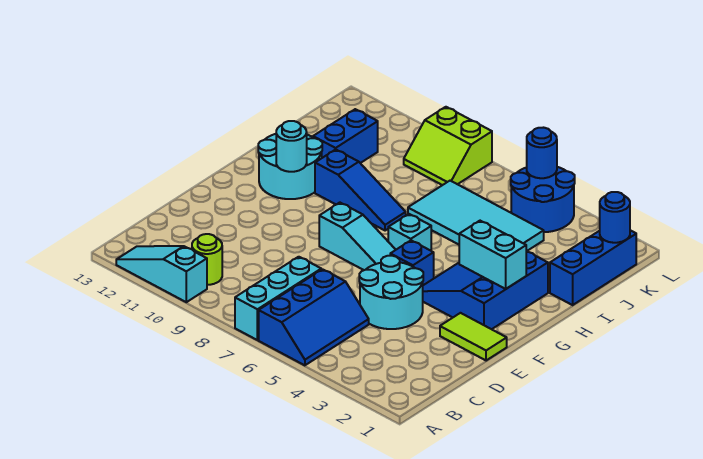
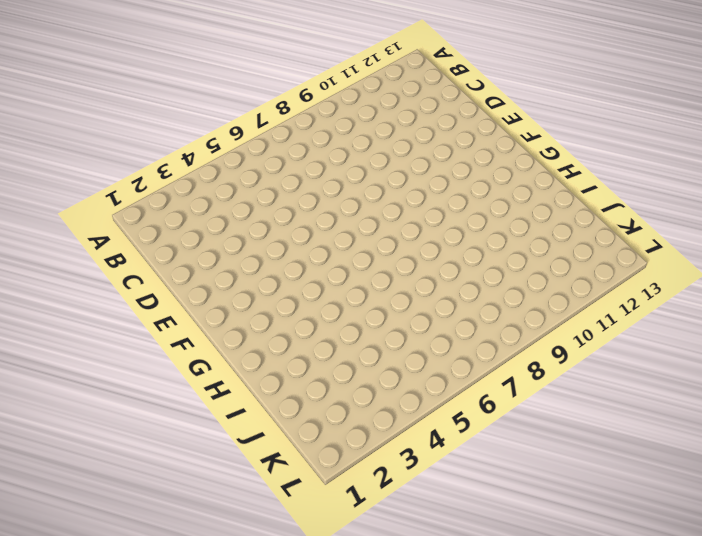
none -> blue slope A5:C6 level 1 top 6
none -> cyan brick A7:C7 level 1
none -> cyan slope A10:A12 level 1 top 10

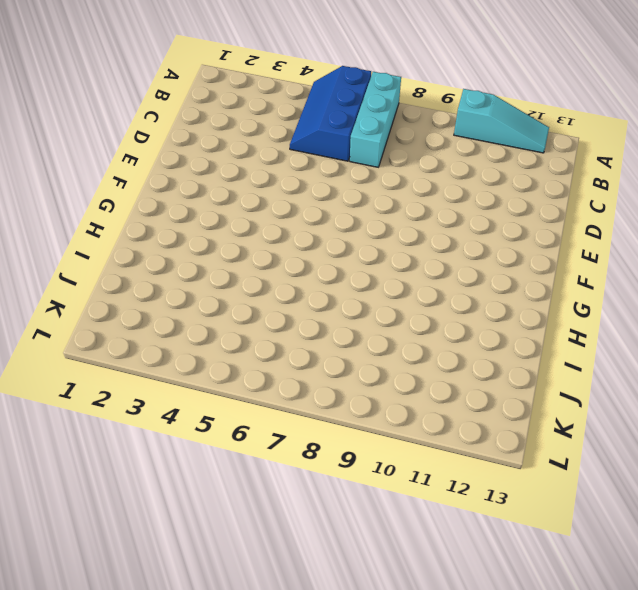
none -> lime round brick B10 level 1
none -> cyan round brick D4:E5 level 1
none -> lime tile E1:E2 level 1

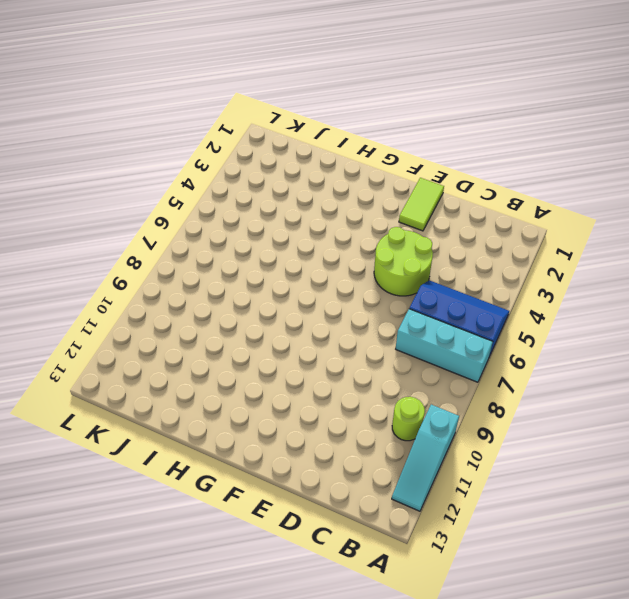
lime round brick D4:E5 level 1 -> cyan round brick D4:E5 level 1
none -> blue slope F2:H4 level 1 top 2
none -> blue brick F5 level 1
none -> cyan slope F6:F8 level 1 top 8

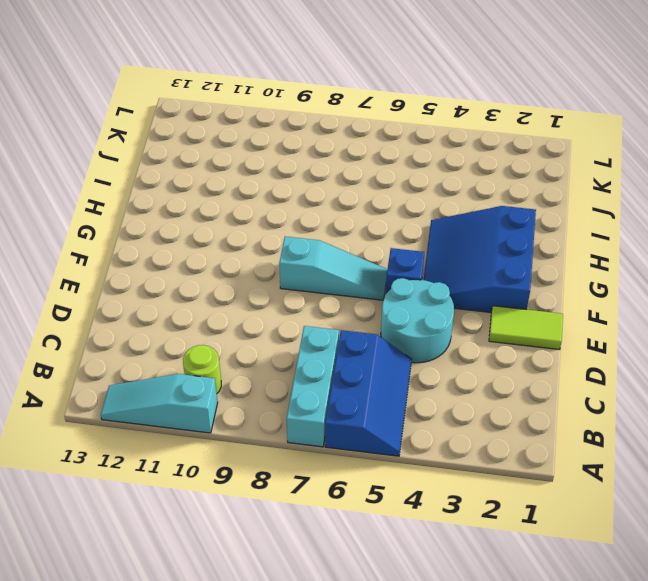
none -> cyan brick G6 level 1
none -> cyan round brick G11:H12 level 1
none -> blue slope H8:H10 level 1 top 10

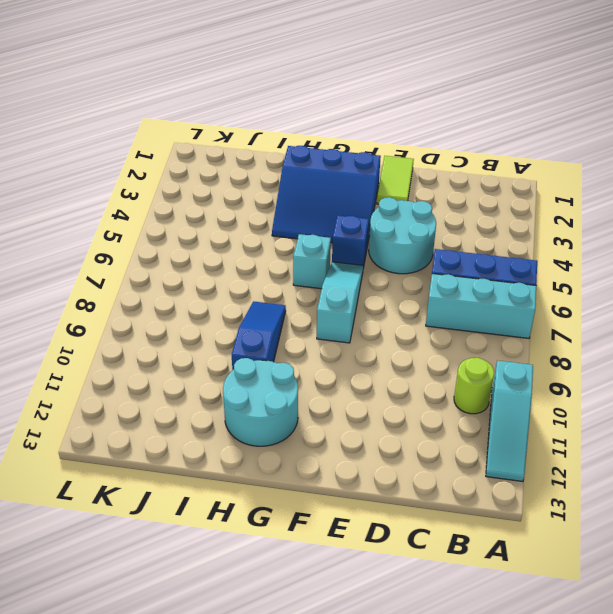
none -> blue brick I1:K1 level 1
none -> cyan tile I4:J7 level 1
none -> blue brick I11:J11 level 1

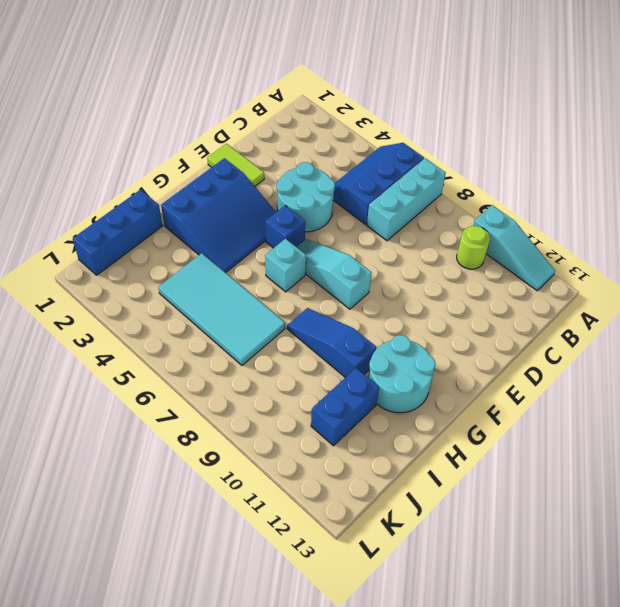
none -> blue round brick K4:L5 level 1
none -> lime slope K8:L9 level 1 top L
none -> cyan brick G2:G3 level 2

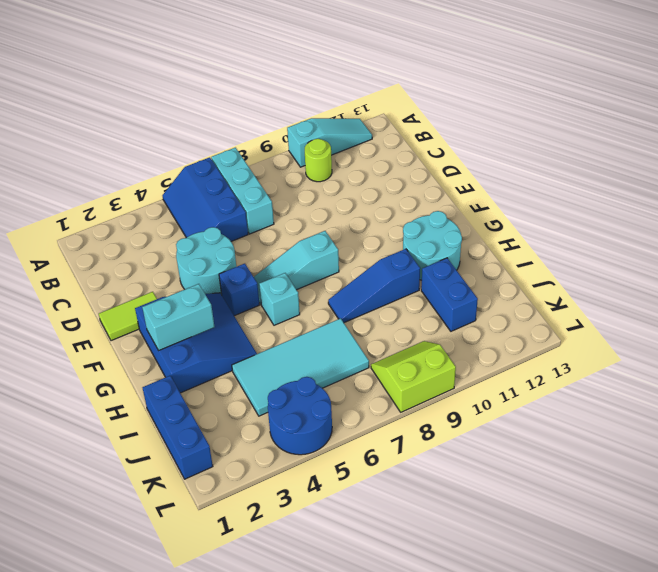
none -> cyan round brick G11 level 2
none -> blue round brick K1 level 2
none -> blue round brick L5 level 2

